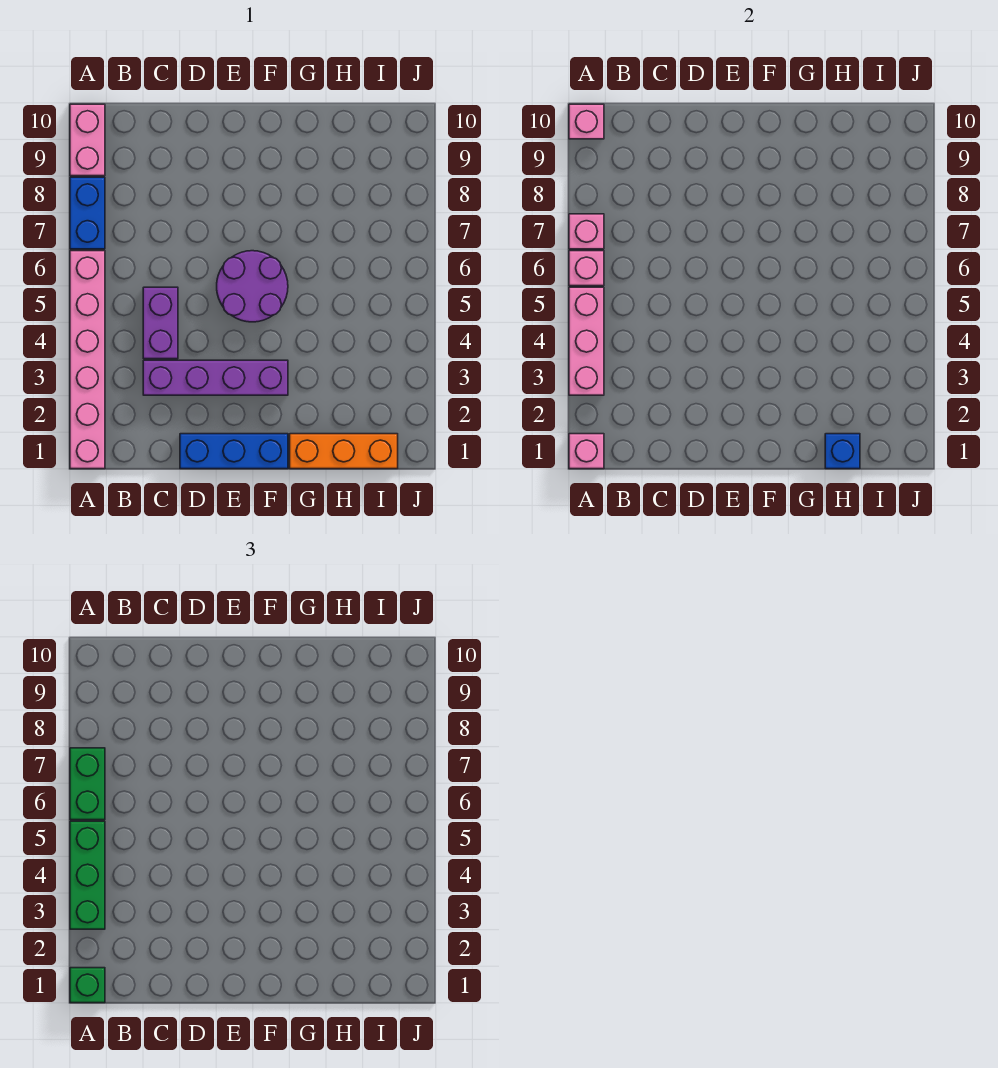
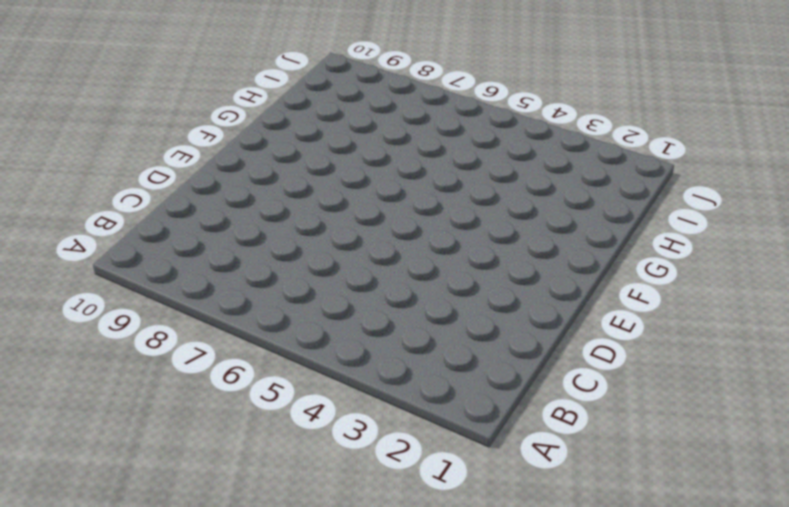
none -> pink brick A1:A6 level 1
none -> blue brick A7:A8 level 1
none -> pink brick A9:A10 level 1

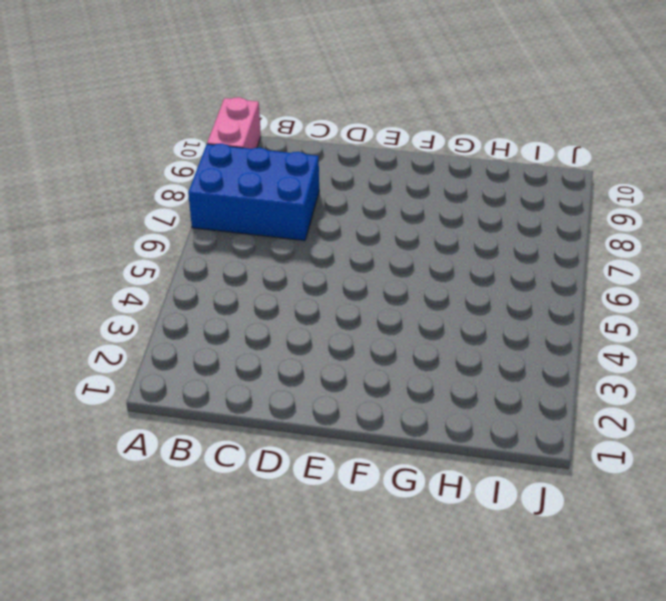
blue brick A7:C8 level 1 -> blue brick A7:A8 level 1
none -> pink brick A1:A6 level 1
none -> purple brick C3:F3 level 1
none -> purple brick C4:C5 level 1

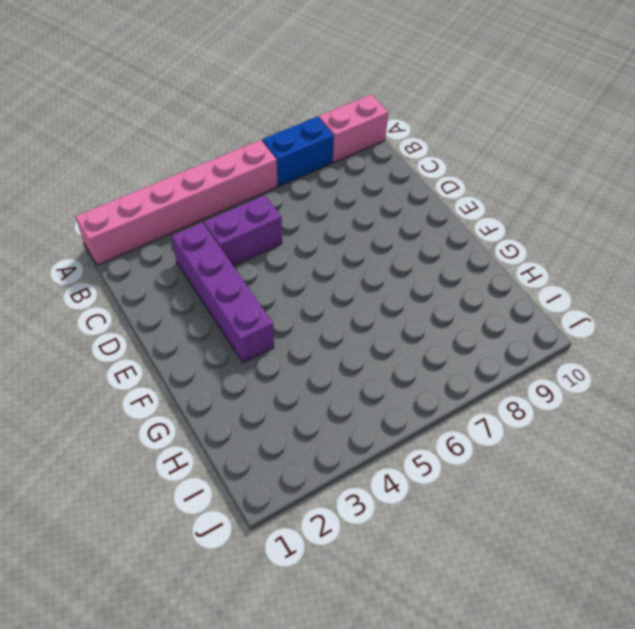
none -> blue brick D1:F1 level 1
none -> purple round brick E5:F6 level 1
none -> orange brick G1:I1 level 1

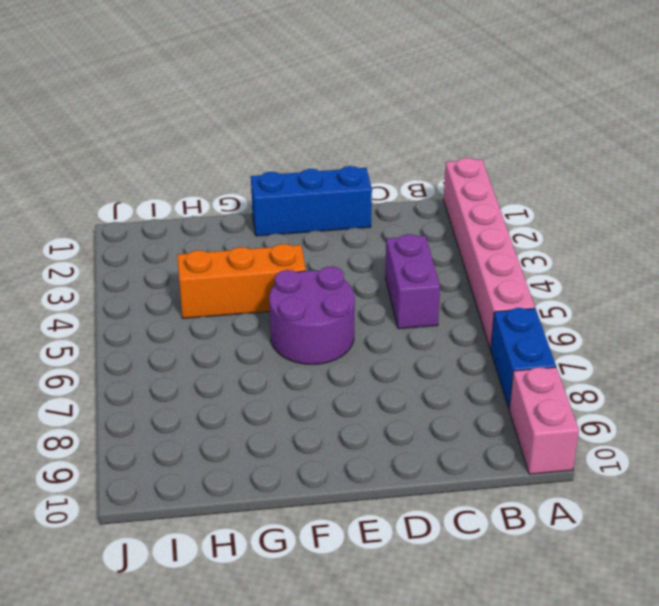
orange brick F4:H4 level 1 -> orange brick G1:I1 level 1
none -> purple brick C3:F3 level 1
none -> pink brick A1 level 2
none -> pink brick A3:A5 level 2

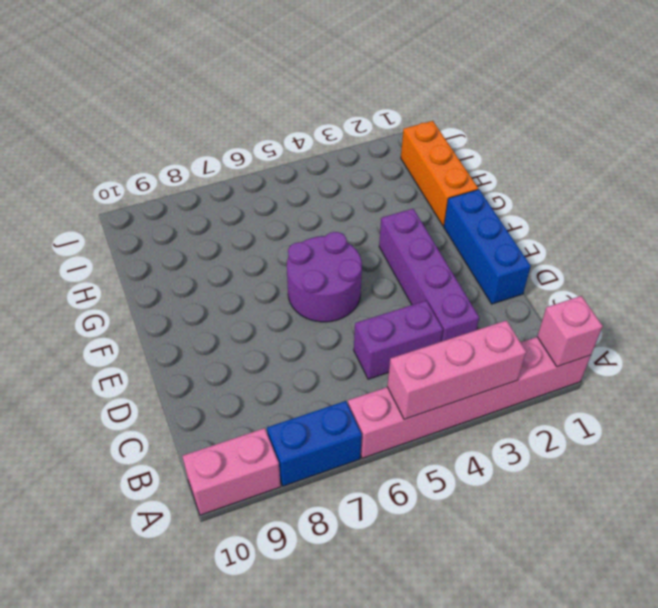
none -> pink brick A6 level 2
none -> pink brick A7 level 2
none -> pink brick A10 level 2

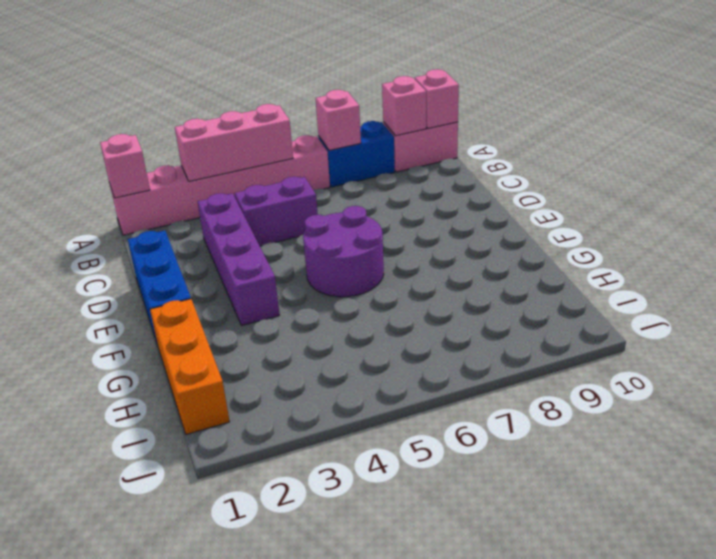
pink brick A9 level 2 -> pink brick A6 level 2
none -> blue brick H1 level 2
none -> green brick A1 level 3
none -> green brick A3:A5 level 3

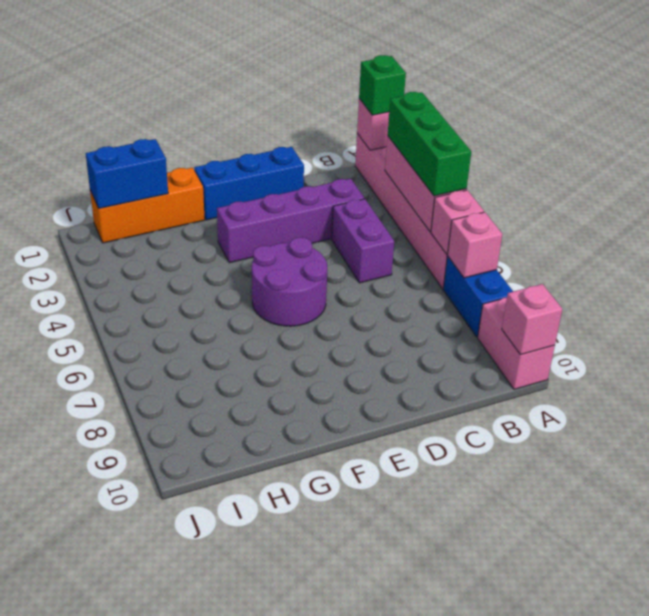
blue brick H1:I1 level 2 -> blue brick H1 level 2
none -> green brick A6:A7 level 3

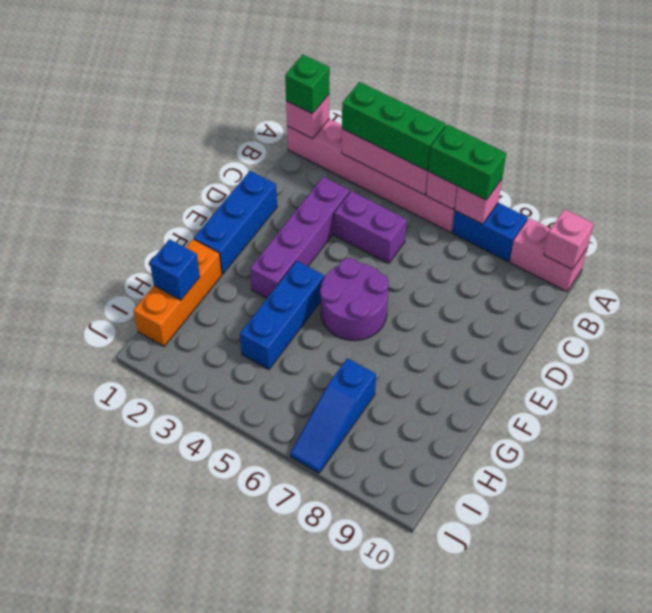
blue brick F4:H4 level 1 -> none
blue slope H7:J7 level 1 top H -> none

